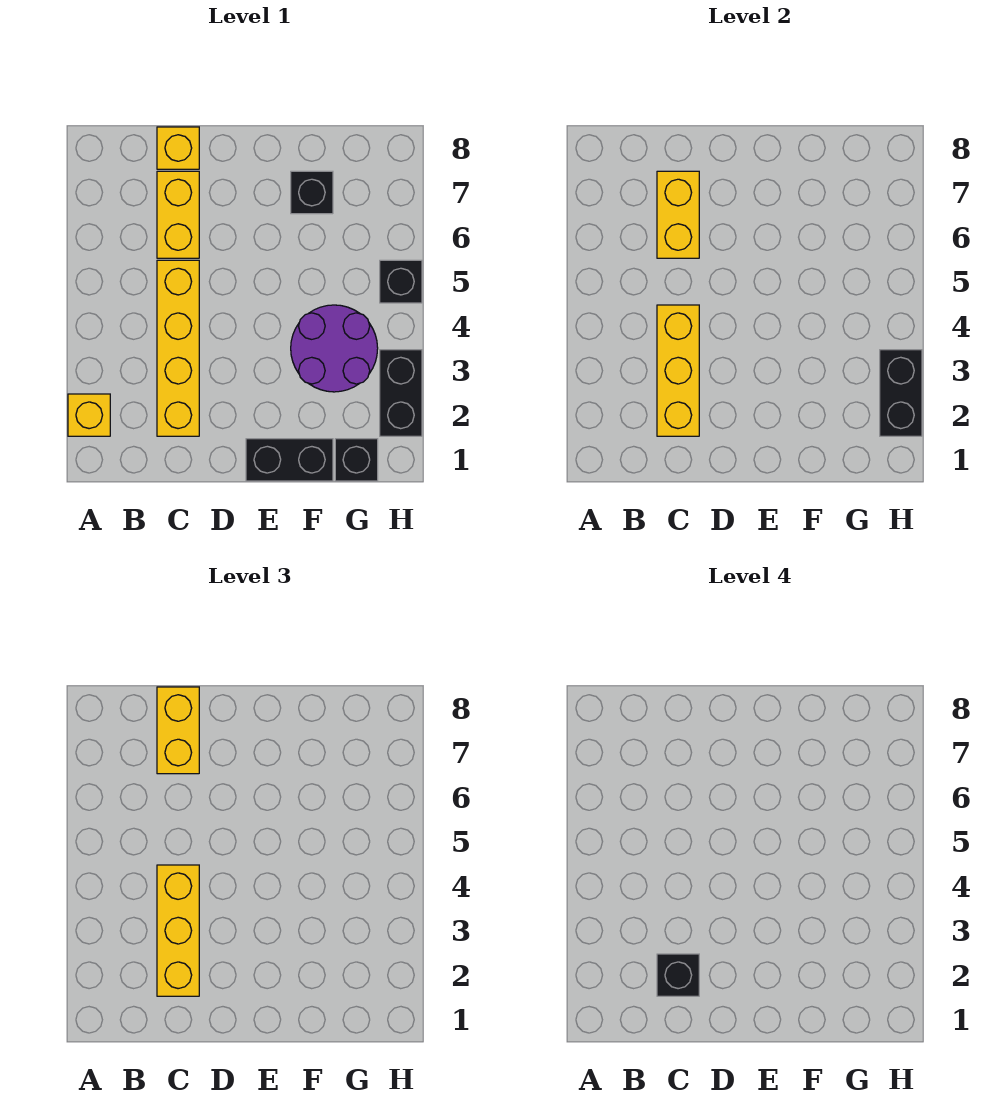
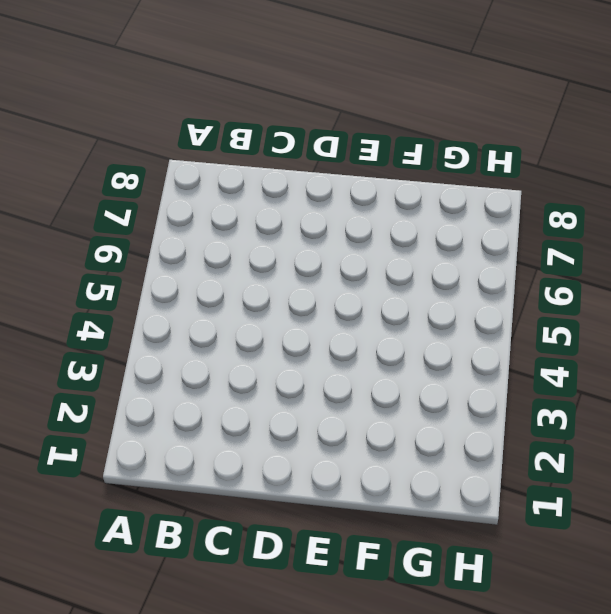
none -> yellow brick A2 level 1
none -> yellow brick C2:C5 level 1
none -> yellow brick C6:C7 level 1

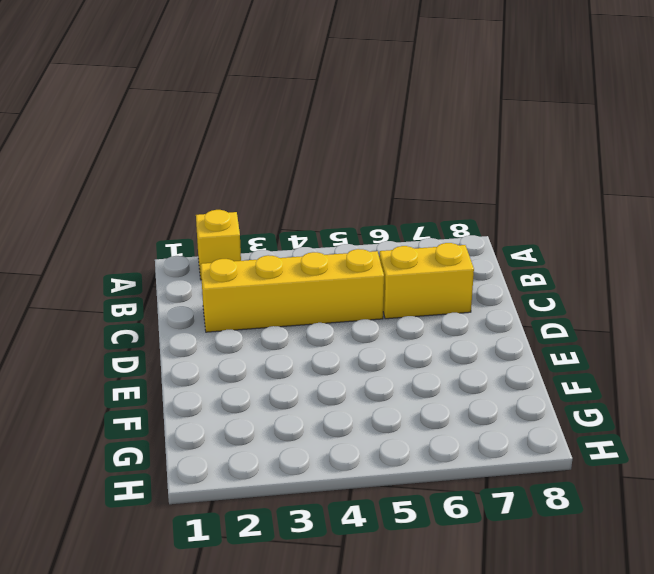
none -> yellow brick C8 level 1
none -> black brick E1:F1 level 1
none -> purple round brick F3:G4 level 1

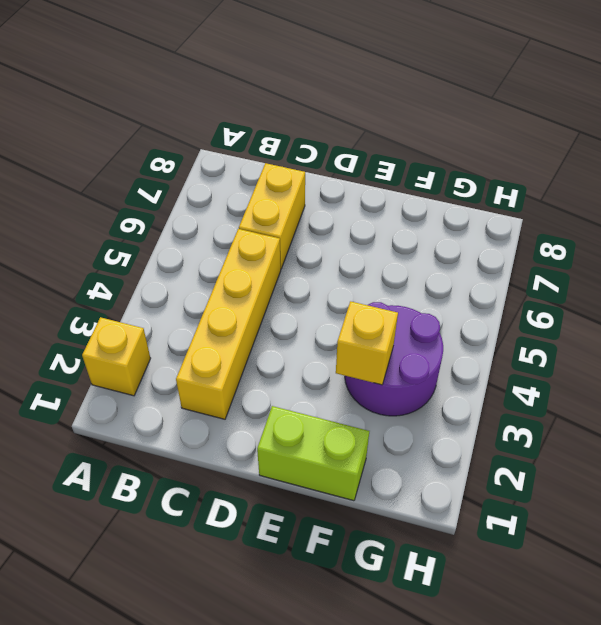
lime brick E1:F1 level 1 -> black brick E1:F1 level 1
yellow brick F3 level 2 -> yellow brick C8 level 1
none -> black brick F7 level 1
none -> black brick G1 level 1
none -> black brick H2:H3 level 1

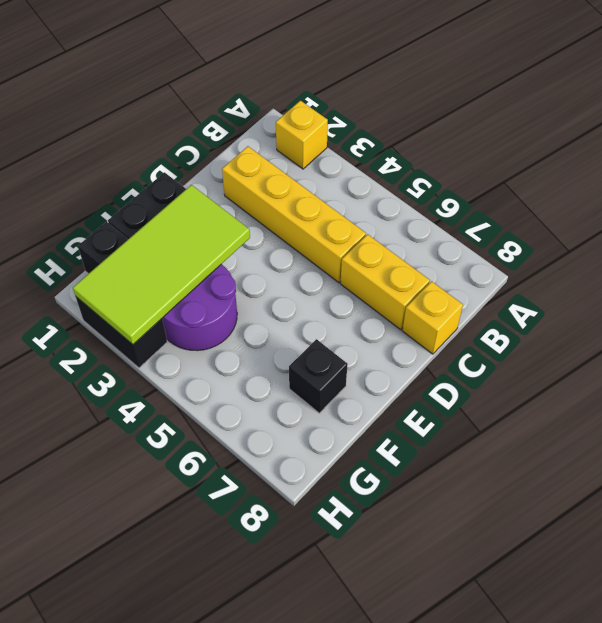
lime tile E2:H3 level 2 -> black brick H2:H3 level 2
none -> black brick H5 level 1
none -> yellow brick C2:C4 level 2
none -> yellow brick C6:C7 level 2

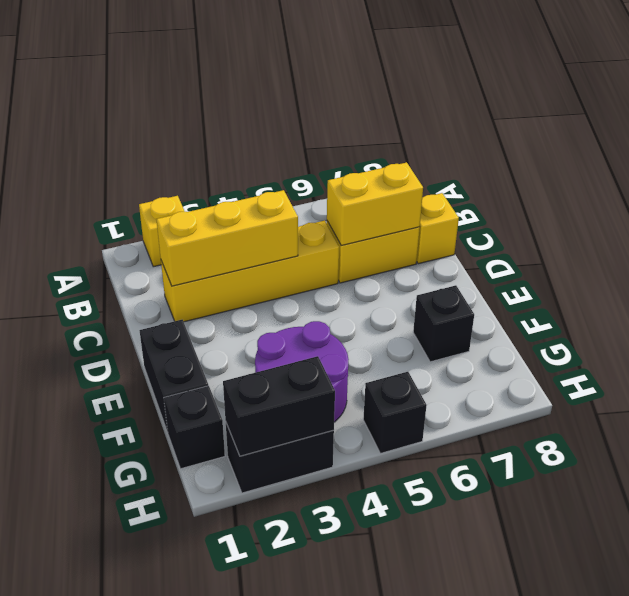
none -> yellow brick C2:C4 level 3
none -> yellow brick C7:C8 level 3
none -> black brick C2 level 4

